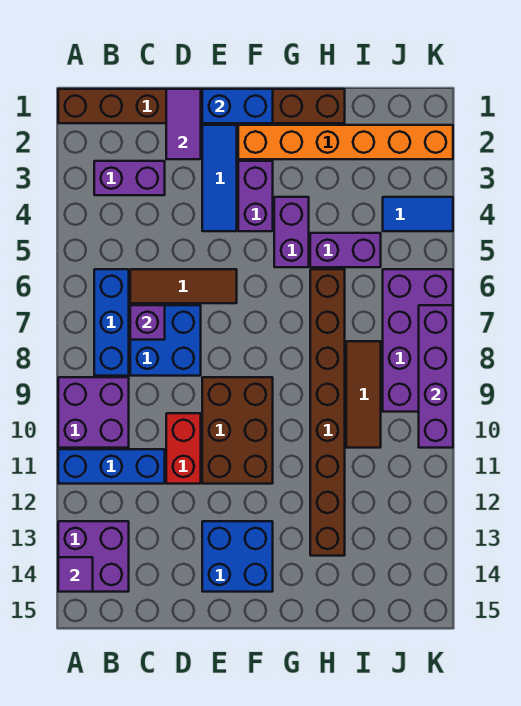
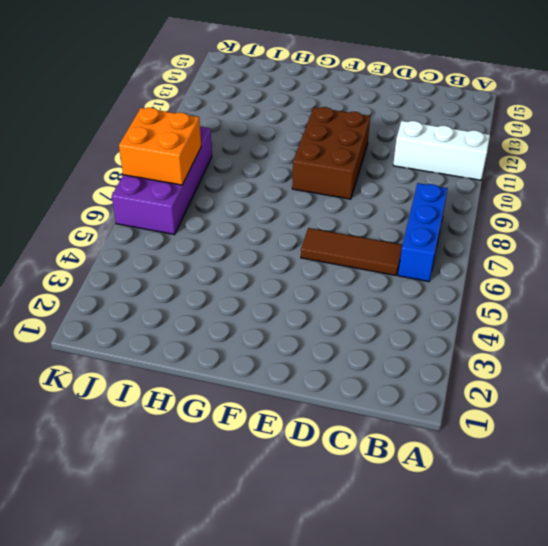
white brick A11:C11 level 1 -> blue brick A11:C11 level 1
orange brick J7:K8 level 2 -> purple brick K7:K10 level 2
none -> brown brick A1:H1 level 1
none -> purple brick A9:B10 level 1
none -> purple brick A13:B14 level 1

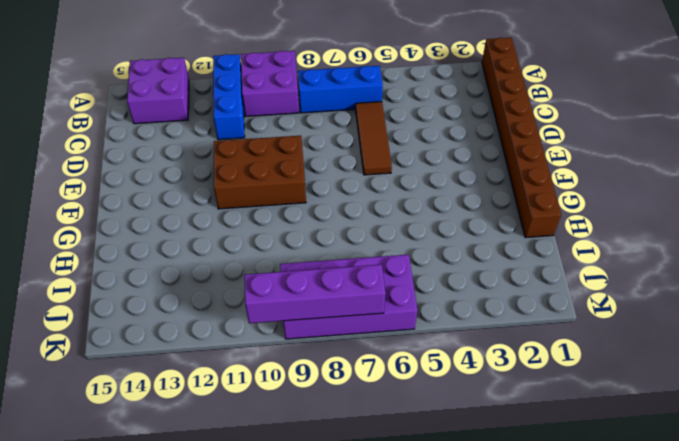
none -> purple brick B3:C3 level 1
none -> blue brick C7:D8 level 1
none -> red brick D10:D11 level 1

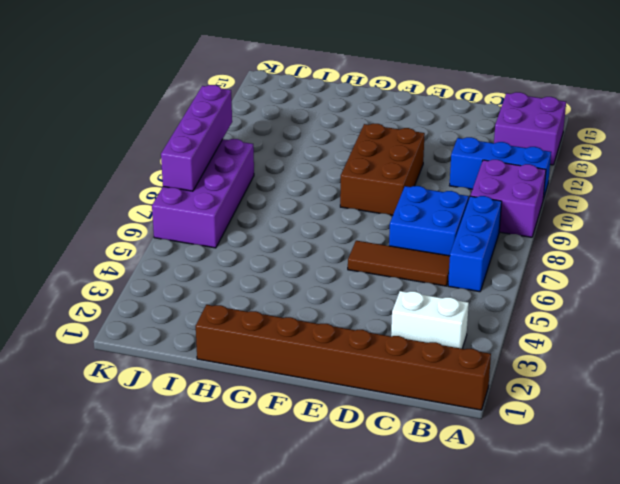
white brick B3:C3 level 1 -> purple brick B3:C3 level 1
none -> red brick D10:D11 level 1
none -> blue tile E2:E4 level 1
none -> blue brick E13:F14 level 1

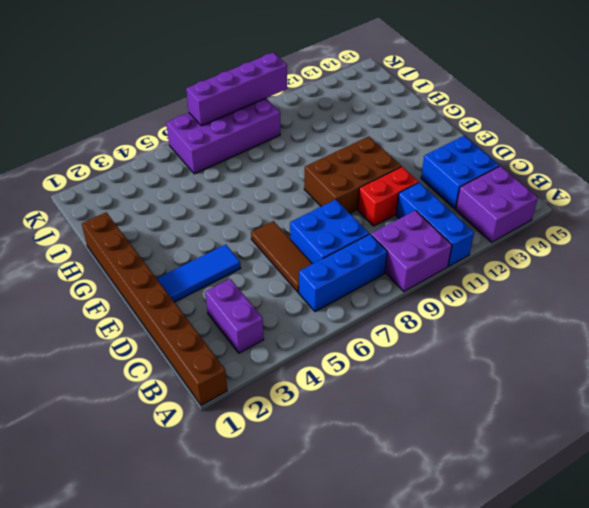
blue brick C13:D14 level 1 -> blue brick E13:F14 level 1
none -> orange brick F2:K2 level 1
none -> purple brick F3:F4 level 1
none -> purple brick G4:G5 level 1

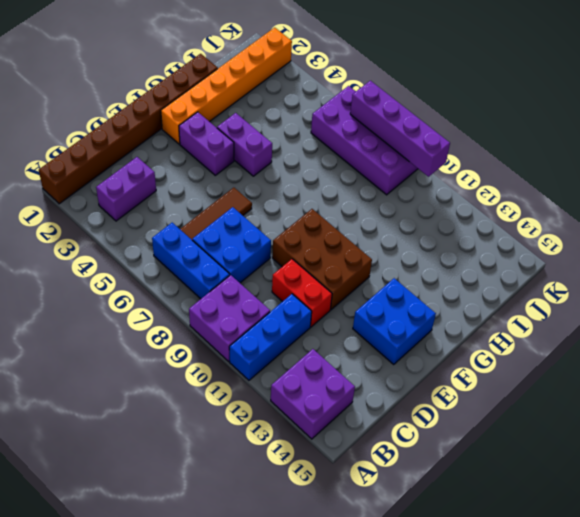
none -> blue tile E2:E4 level 1
none -> purple brick H5:I5 level 1
none -> brown brick H6:H13 level 1

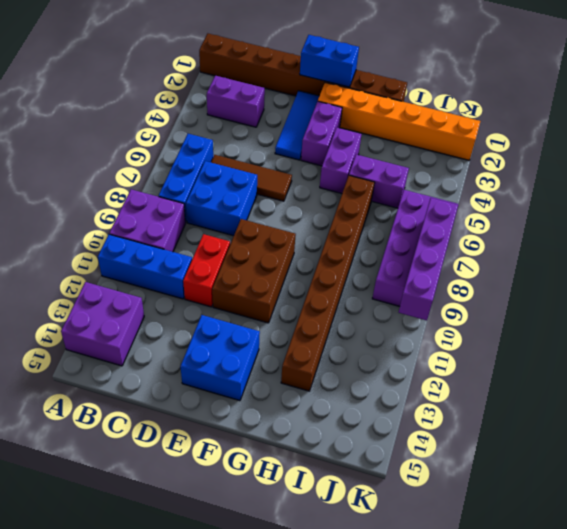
none -> brown tile I8:I10 level 1
none -> blue tile J4:K4 level 1
none -> purple tile A14 level 2

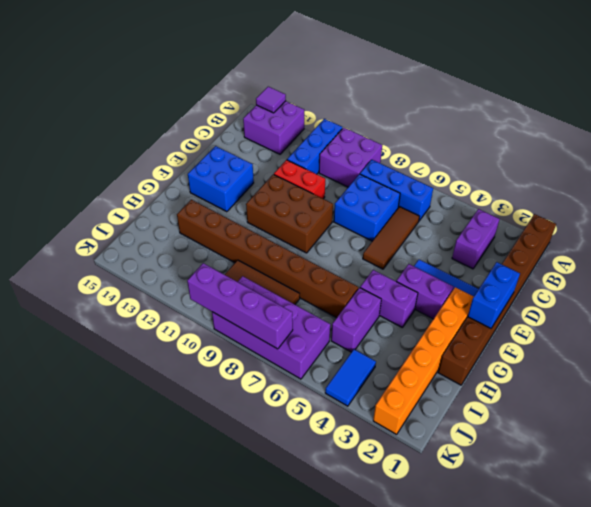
none -> purple brick C7 level 2
none -> purple tile D1:D2 level 2

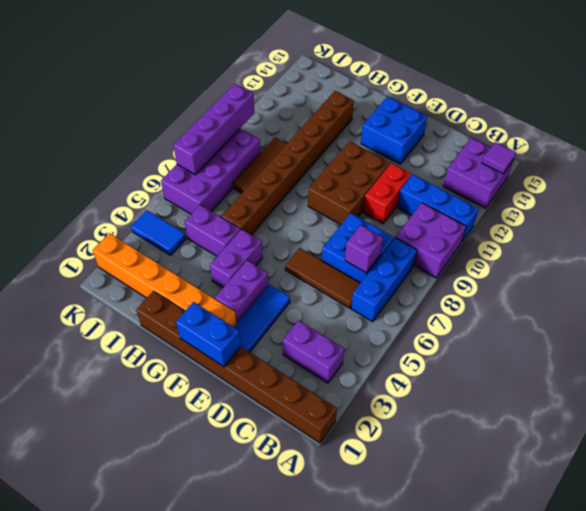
none -> purple tile D1:D2 level 2

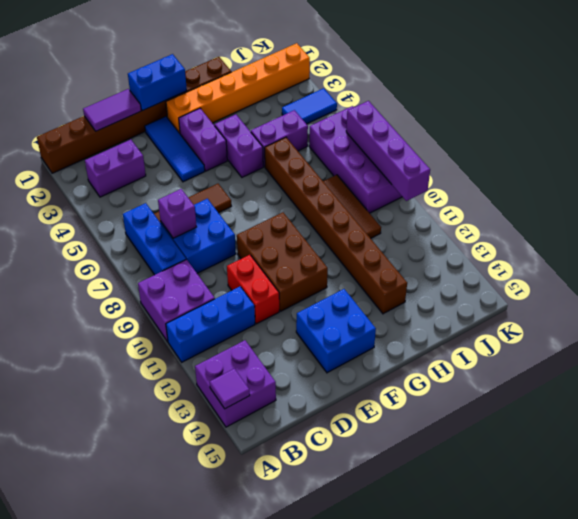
purple tile C1:D1 level 2 -> purple tile D1:D2 level 2

